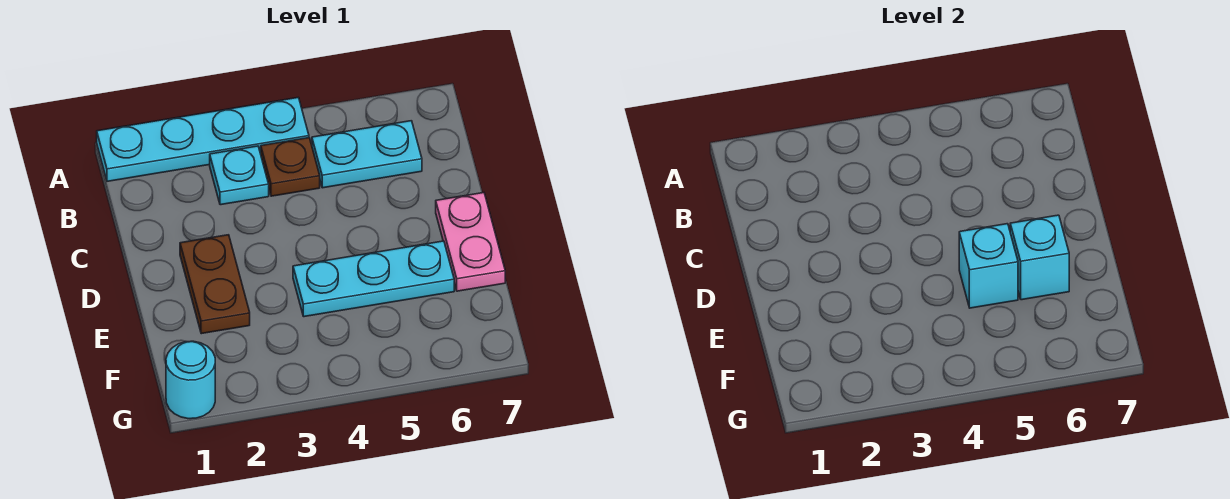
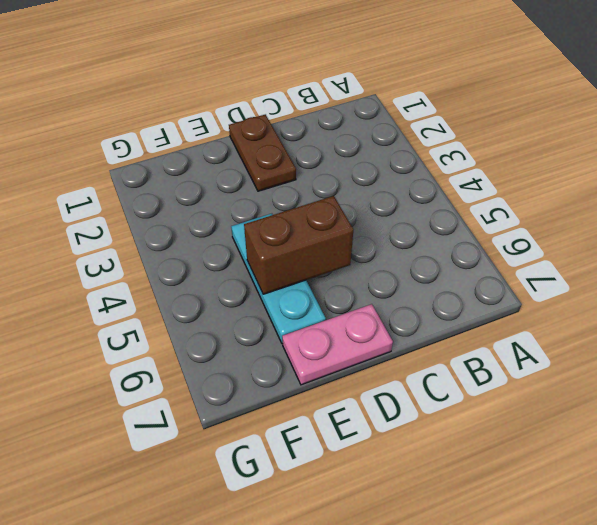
brown plate D1:D2 level 1 -> brown plate D2:E2 level 1
brown brick D5:E5 level 2 -> cyan brick E5 level 2
none -> cyan plate A1:A4 level 1
none -> cyan plate B3 level 1

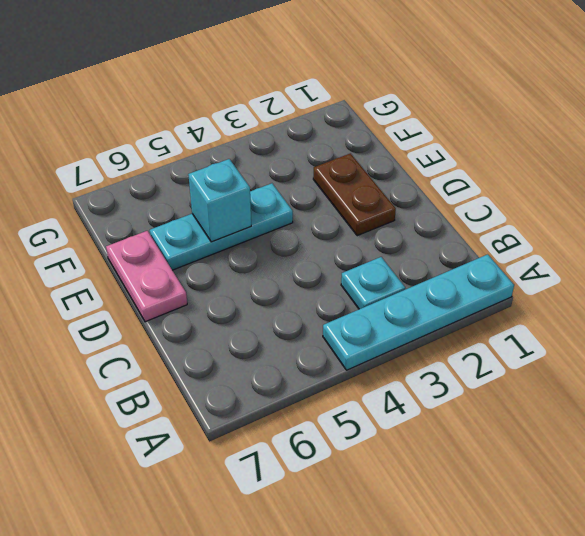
none -> brown plate B4 level 1
none -> cyan plate B5:B6 level 1

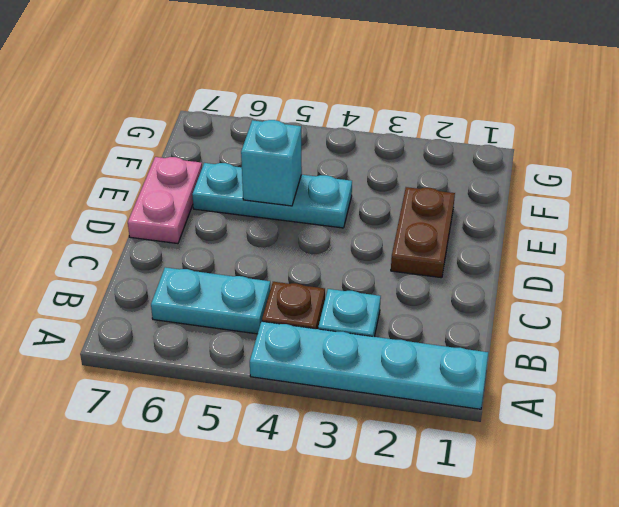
none -> cyan round brick G1 level 1
none -> cyan brick E6 level 2

